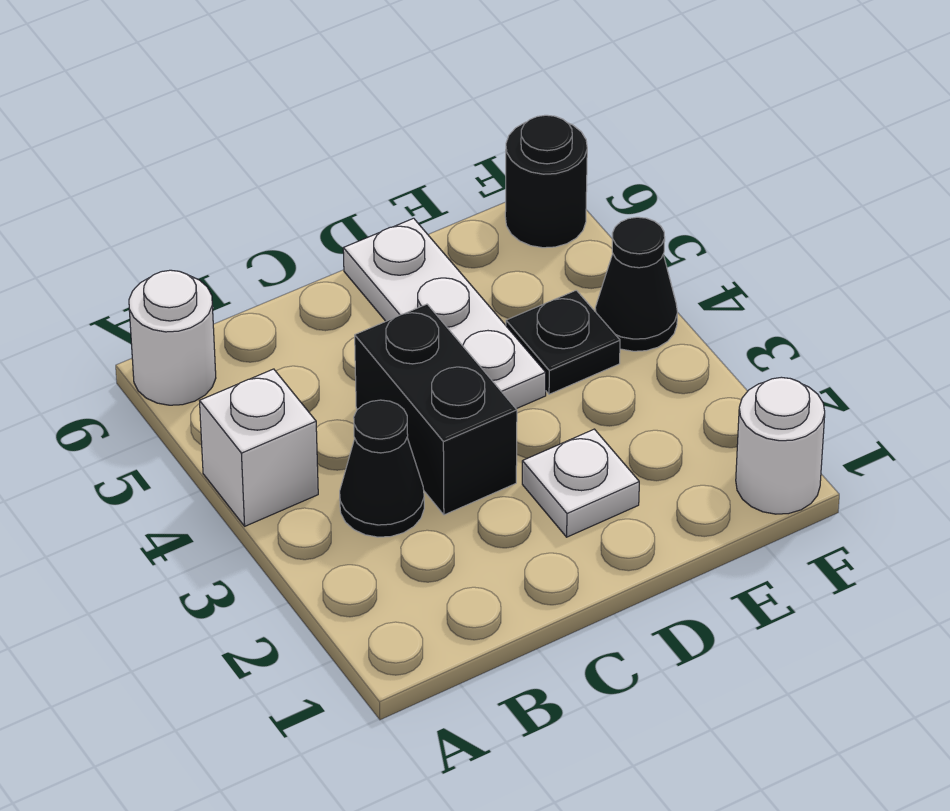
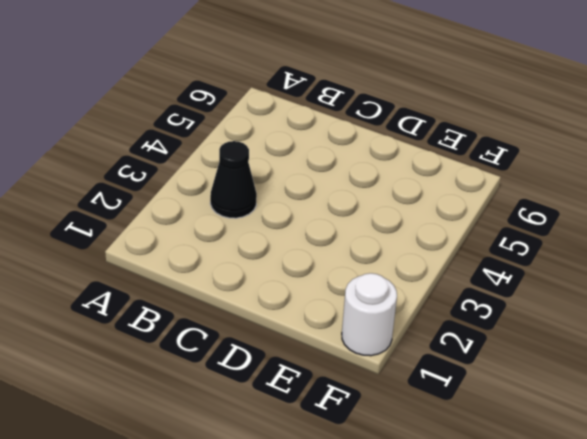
none -> white brick A4 level 1
none -> white round brick A6 level 1

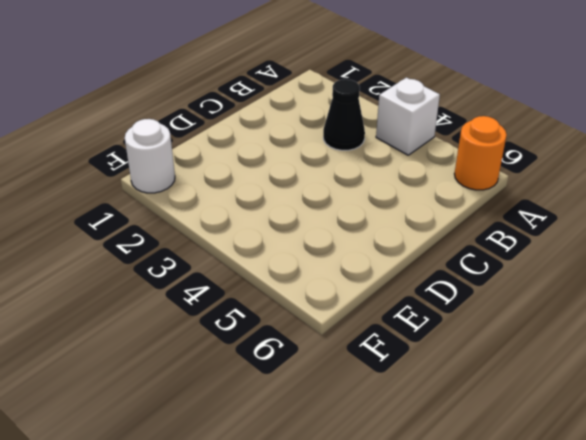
orange round brick A6 level 1 -> white round brick A6 level 1
none -> black brick C3:C4 level 1
none -> white plate D2 level 1

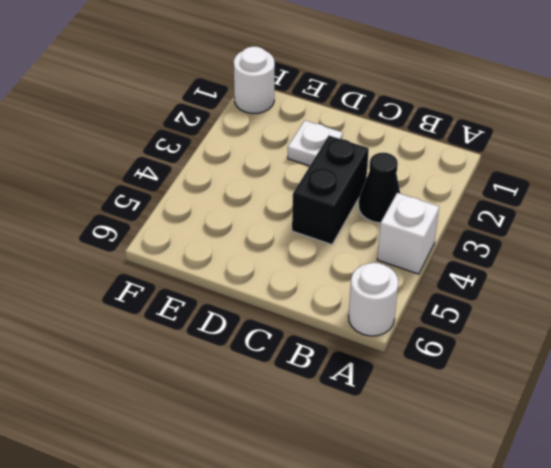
none -> white plate D4:D6 level 1
none -> black plate E4 level 1

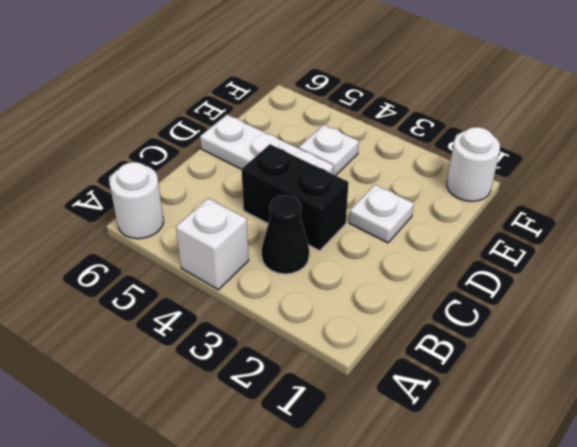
white plate E4 level 1 -> black plate E4 level 1
none -> black cone F4 level 1
none -> black round brick F6 level 1

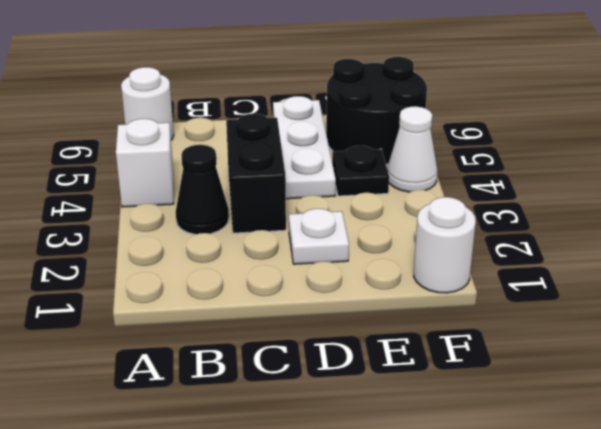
black round brick E5:F6 level 1 -> black round brick F6 level 1
white cone F4 level 1 -> black cone F4 level 1

